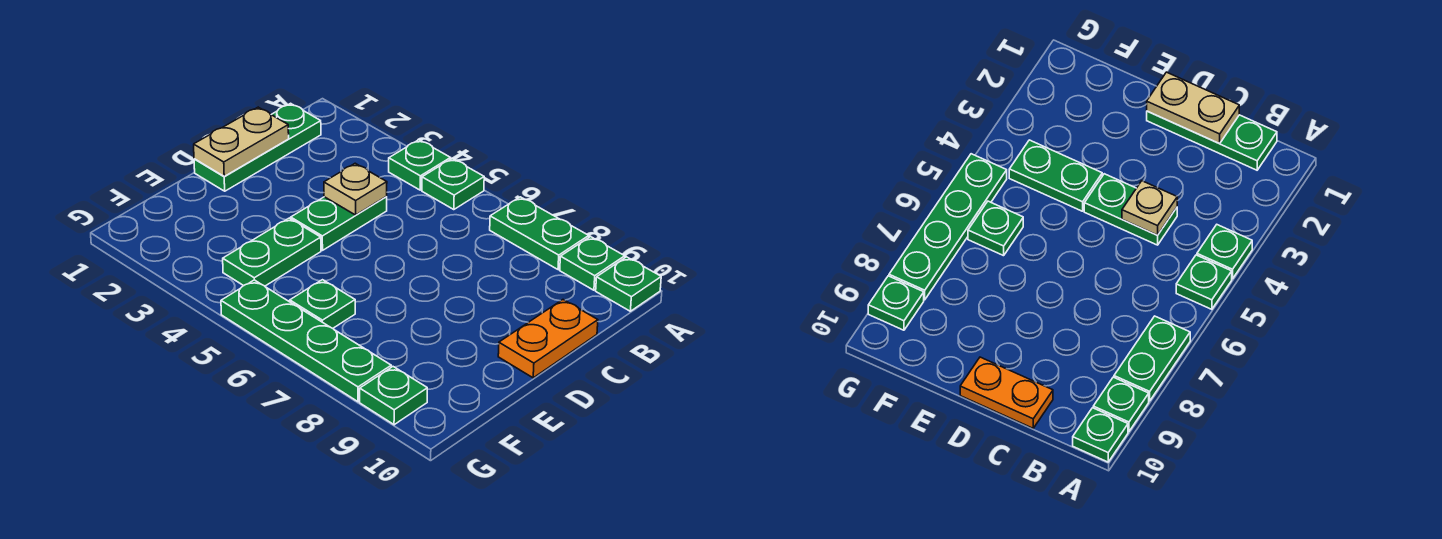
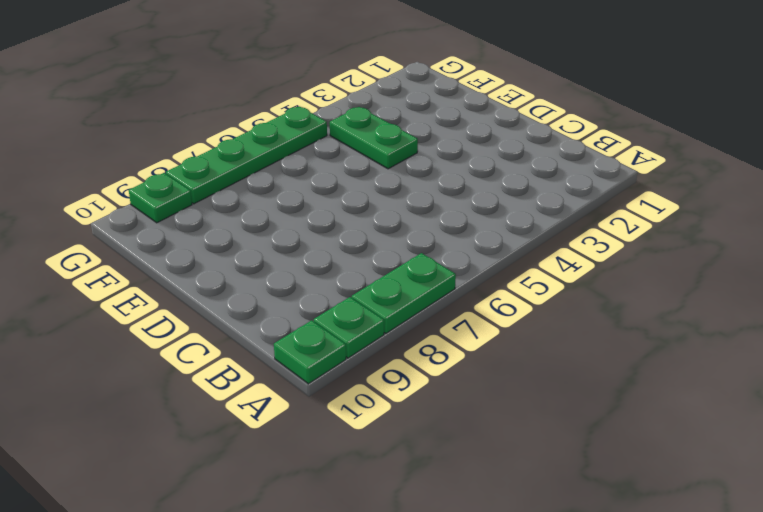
none -> green plate A4 level 1
none -> green plate A5 level 1
none -> green plate B1:D1 level 1

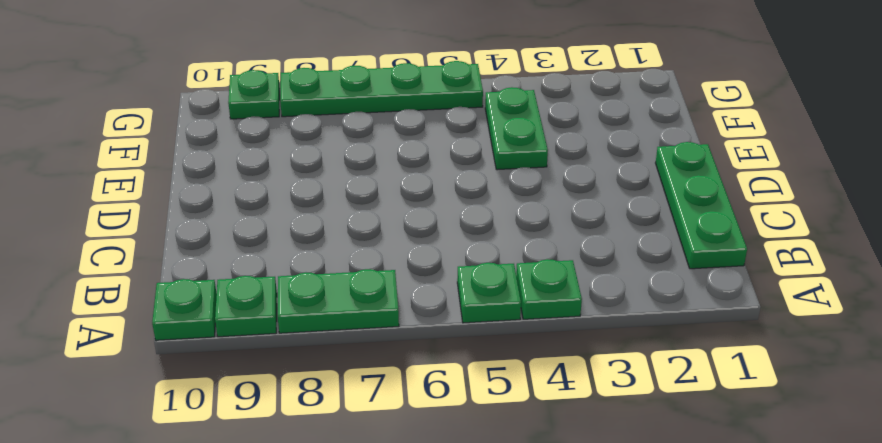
none -> green plate C4:D4 level 1
none -> orange plate C10:D10 level 1
none -> green plate F6 level 1

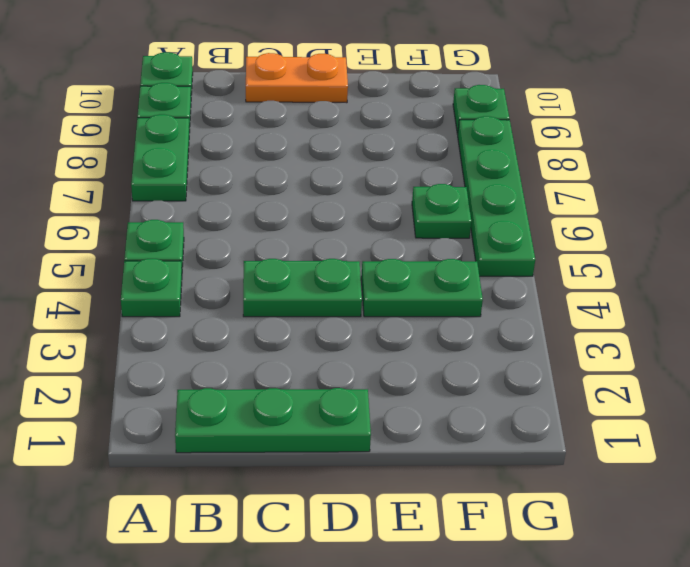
none -> tan plate C1:D1 level 2
none -> tan plate C4 level 2

